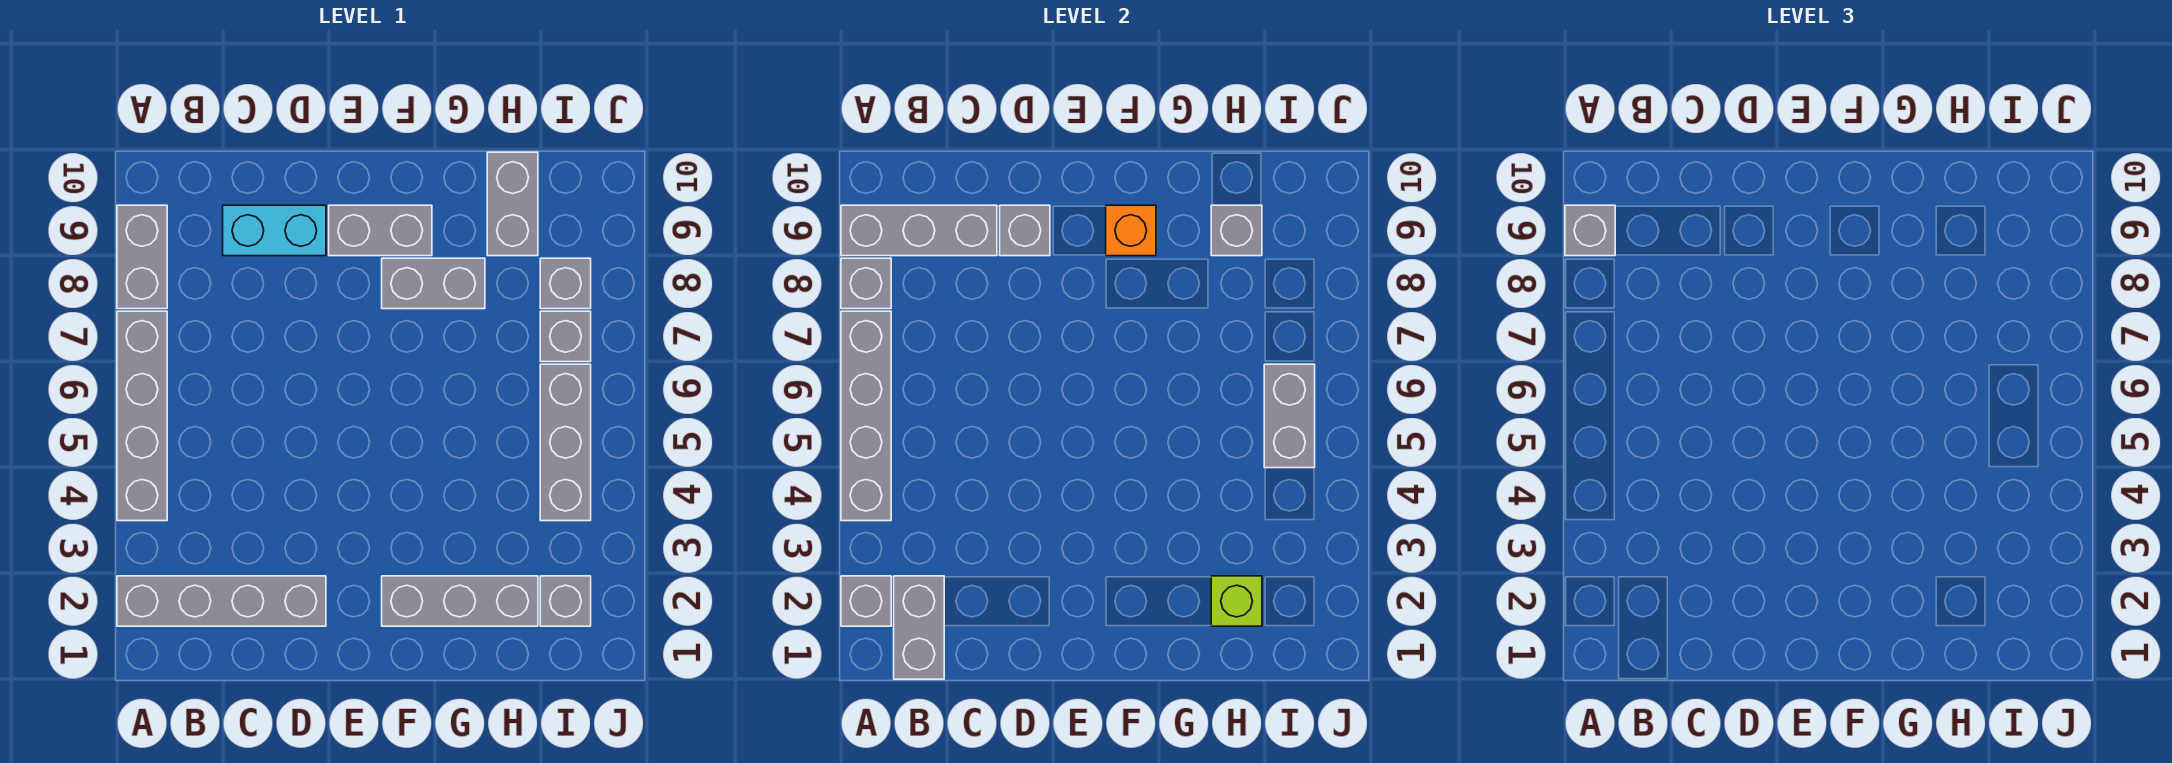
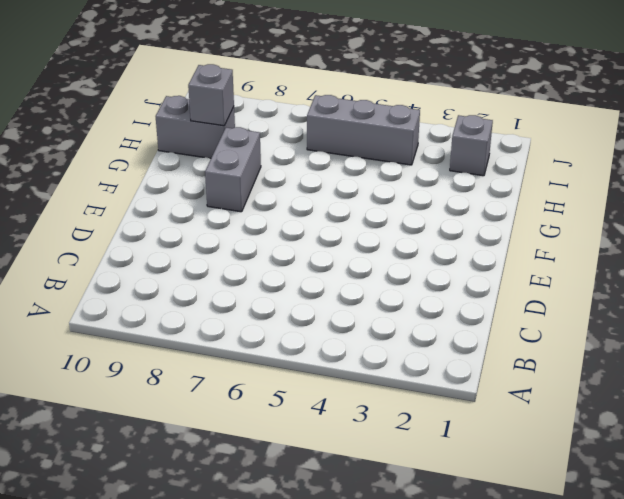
none -> grey brick A2:D2 level 1
none -> grey brick A4:A7 level 1
none -> grey brick A8:A9 level 1

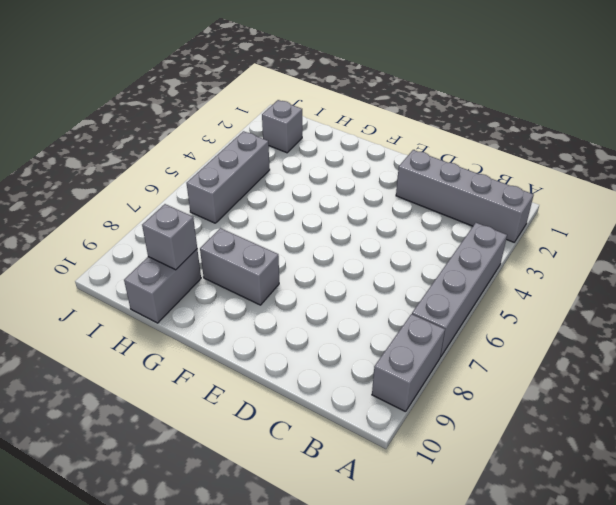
none -> cyan brick C9:D9 level 1
none -> grey brick E9:F9 level 1
none -> grey brick F2:H2 level 1

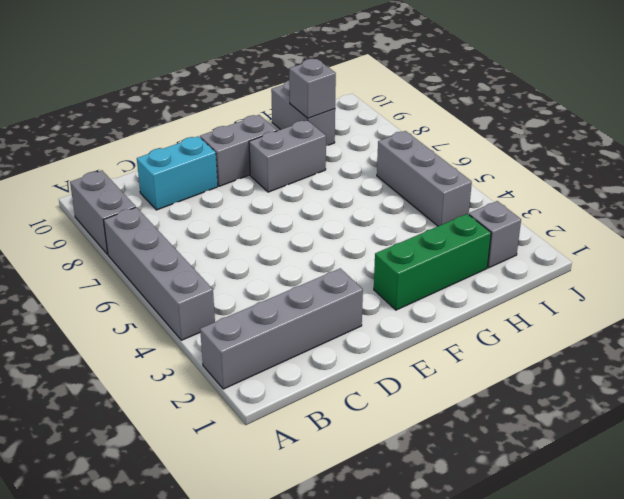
green brick F2:H2 level 1 -> grey brick F2:H2 level 1
none -> grey brick I7 level 1
none -> grey brick I8 level 1
none -> grey brick A2 level 2

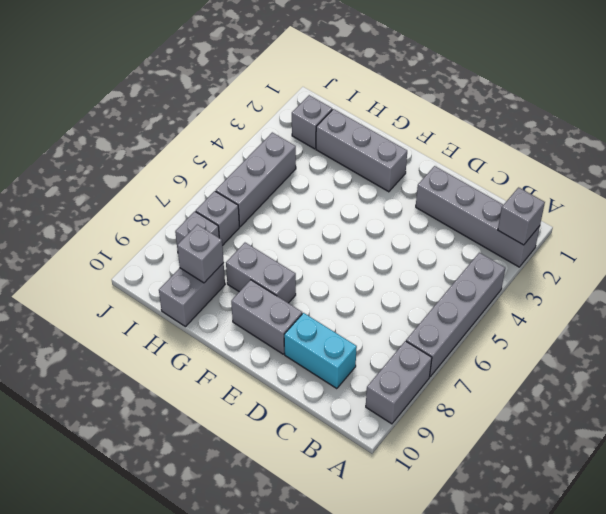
none -> grey brick A4:A7 level 2
none -> grey brick A8 level 2
none -> grey brick A9:C9 level 2

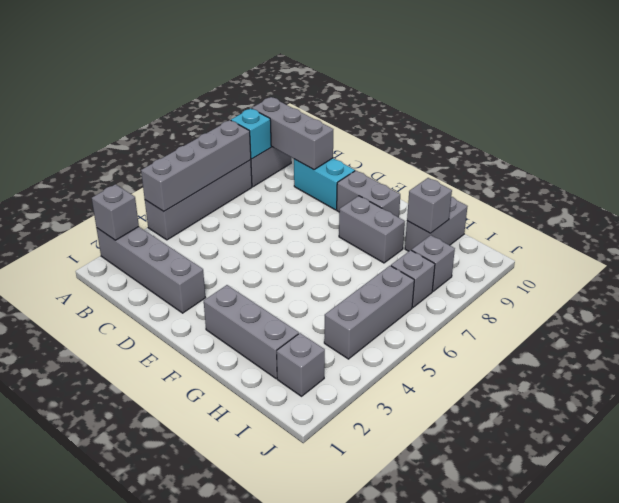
cyan brick A8 level 2 -> grey brick A8 level 2
none -> grey brick B1:B2 level 2
none -> grey brick D9 level 2
none -> orange brick F9 level 2

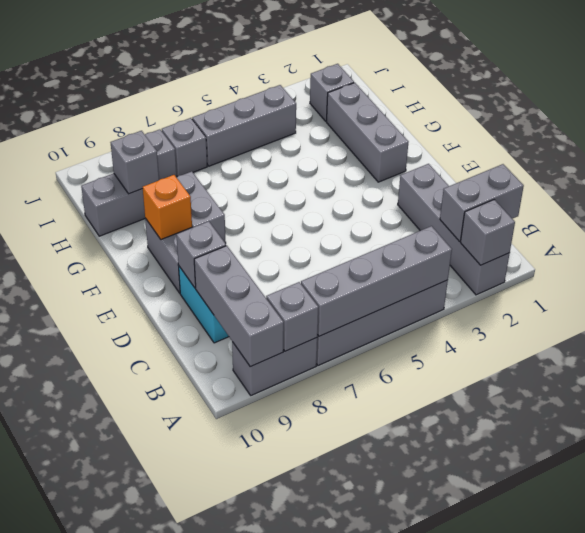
none -> lime brick H2 level 2
none -> grey brick I5:I6 level 2
none -> grey brick A9 level 3

